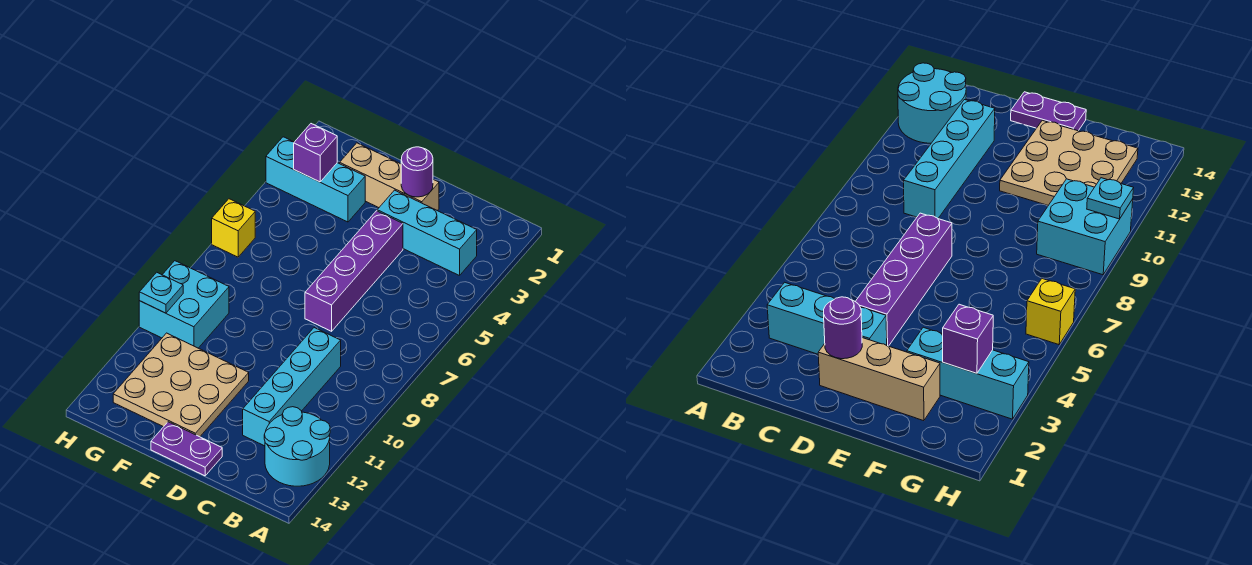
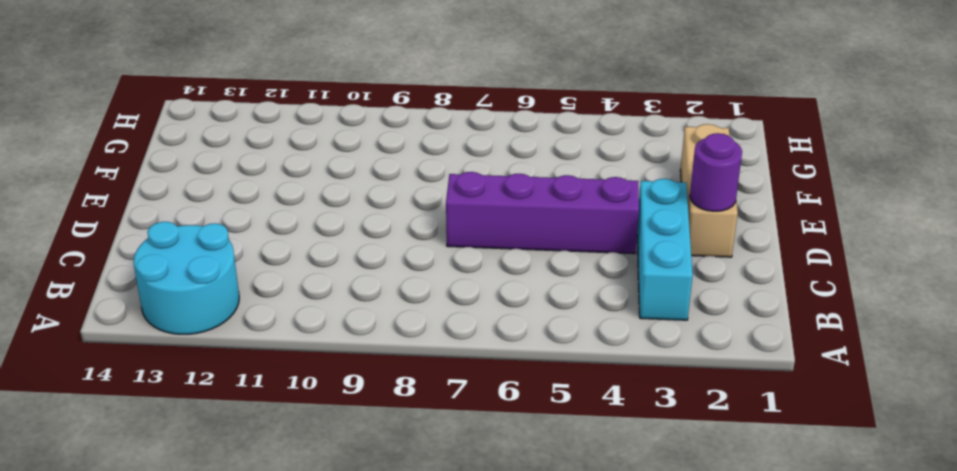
none -> cyan brick C9:C12 level 1
none -> purple plate D14:E14 level 1
none -> tan plate E11:G13 level 1

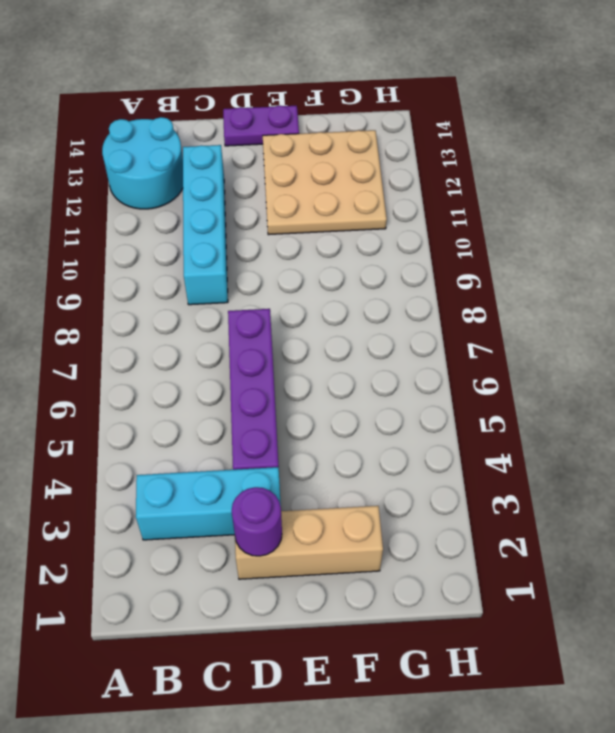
none -> cyan brick F3:H3 level 1
none -> cyan brick G9:H10 level 1
none -> yellow brick H6 level 1

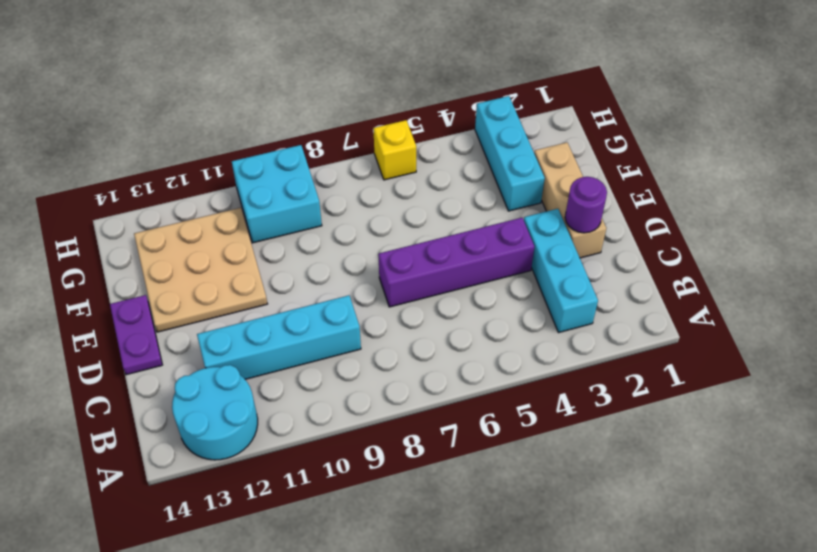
none -> purple brick G3 level 2
none -> cyan plate H10 level 2

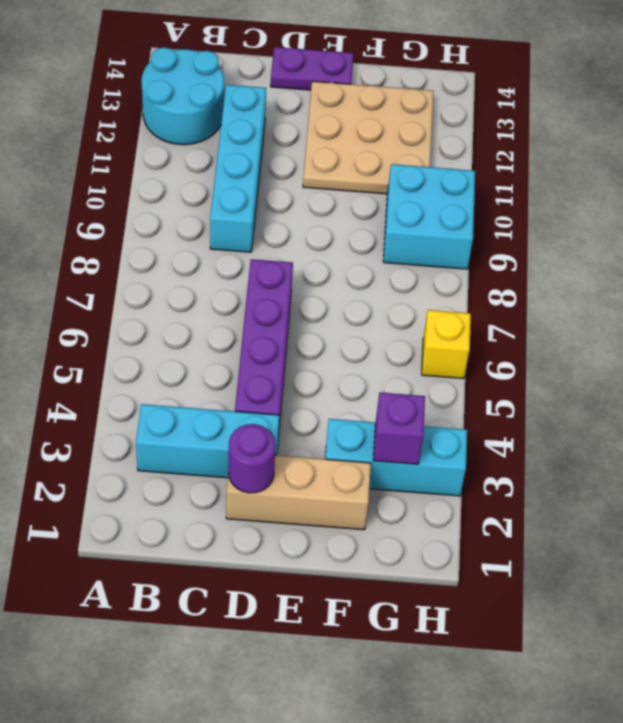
none -> cyan plate H10 level 2

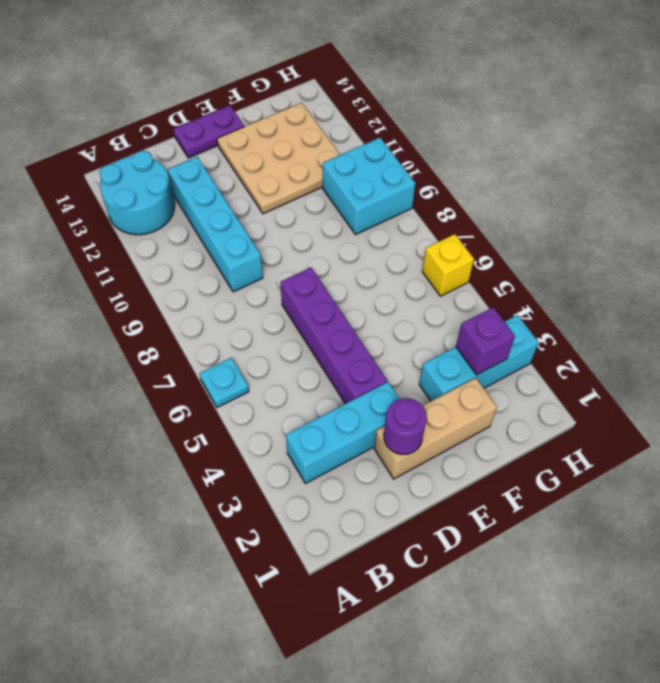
cyan plate A6 level 1 -> cyan plate H10 level 2

